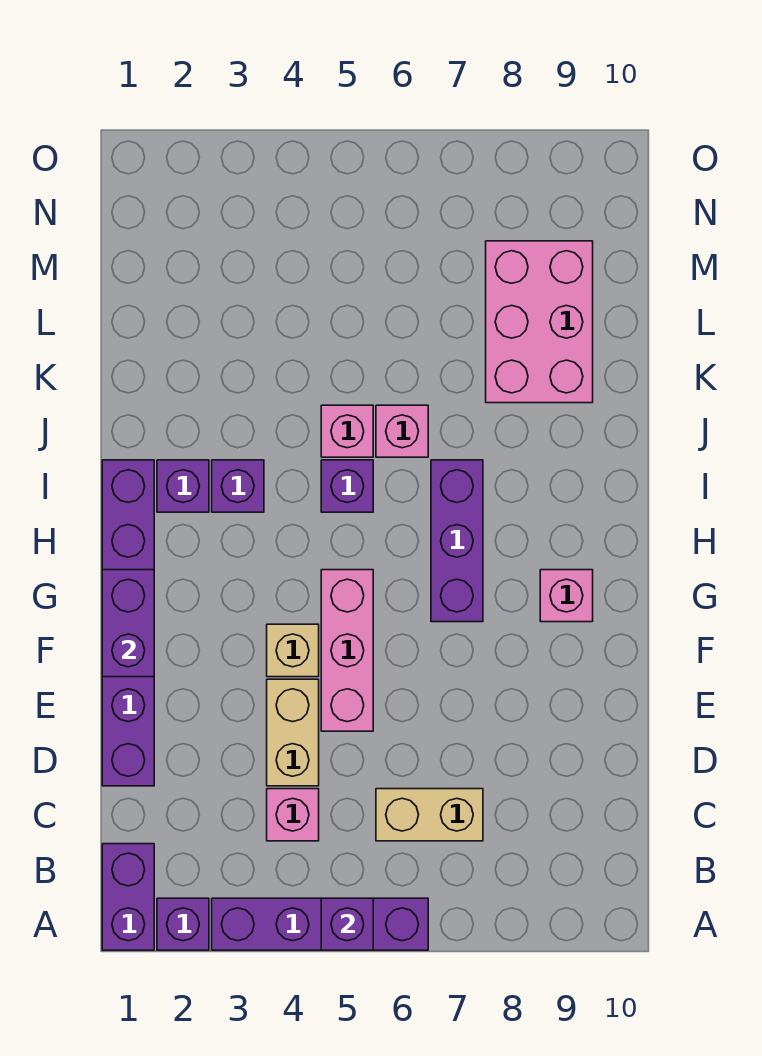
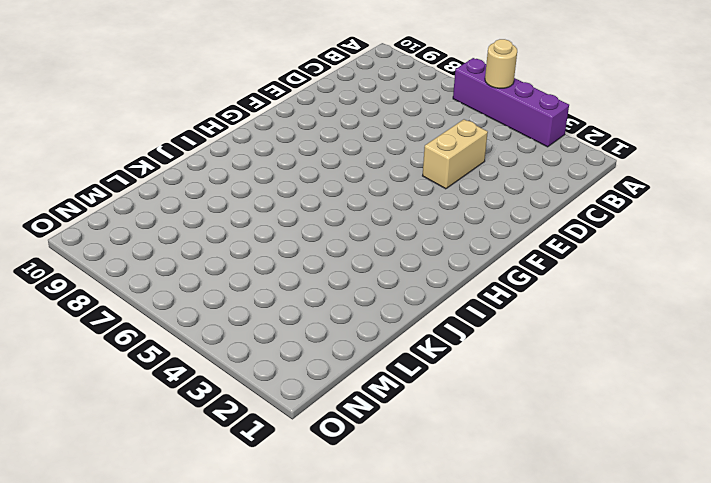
tan round brick A5 level 2 -> purple brick A5 level 2
none -> purple brick A1:B1 level 1
none -> purple brick A2 level 1
none -> pink brick C4 level 1

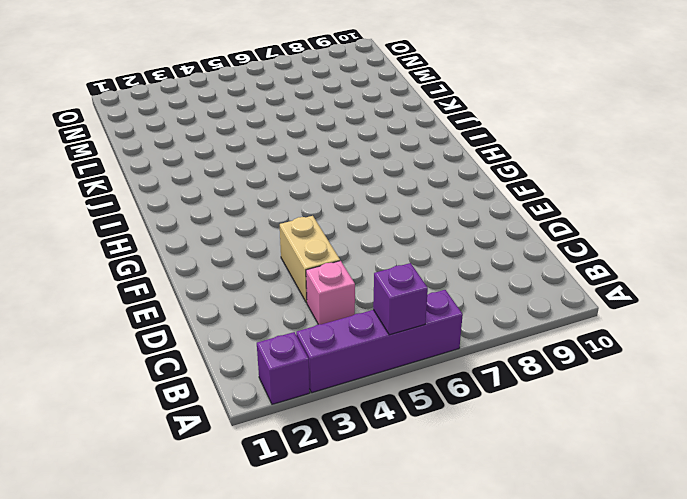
none -> purple brick A1:B1 level 1
none -> tan brick C6:C7 level 1
none -> purple brick D1:I1 level 1

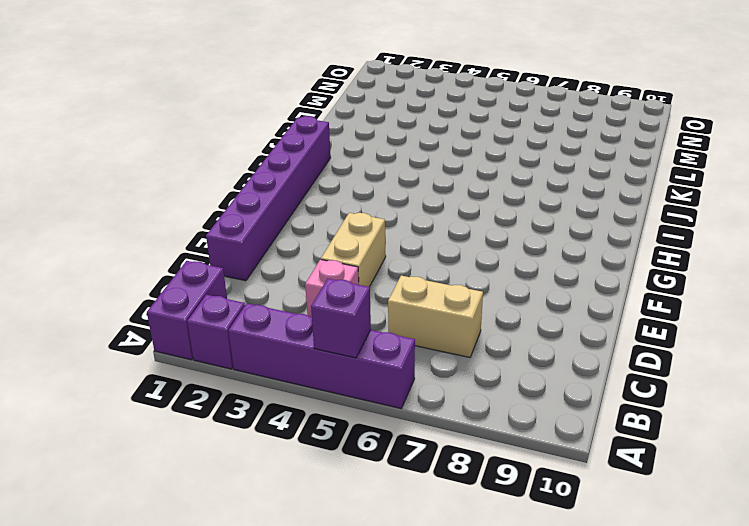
none -> pink brick E5:G5 level 1
none -> tan brick F4 level 1
none -> purple brick G7:I7 level 1

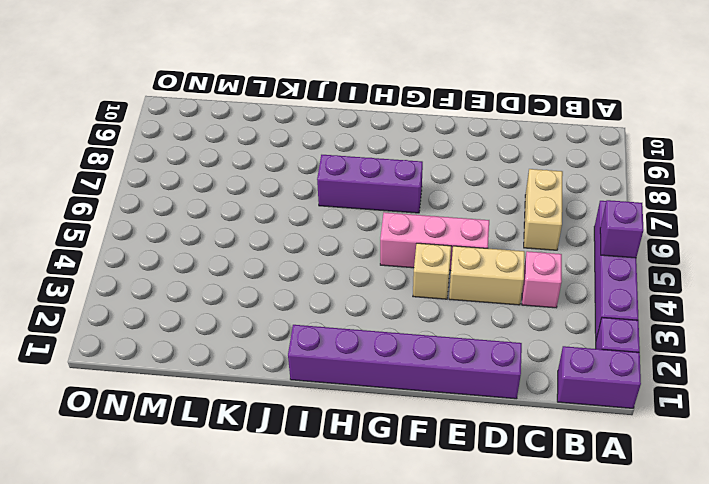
none -> pink brick G9 level 1
none -> purple brick I2 level 1
none -> purple brick I3 level 1

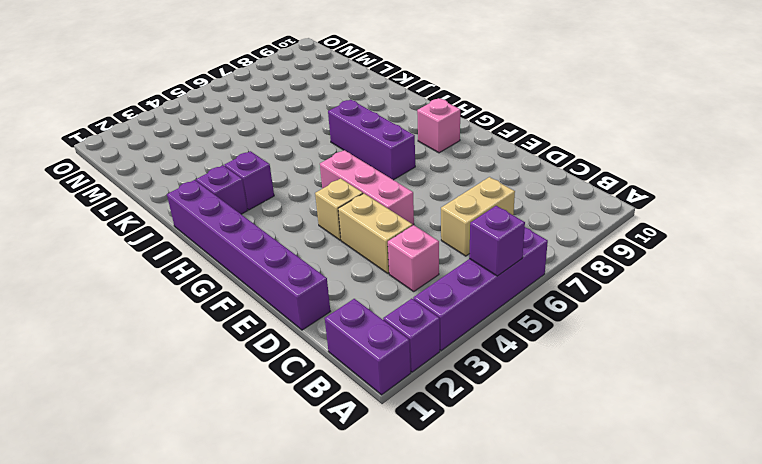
none -> purple brick I5 level 1
none -> pink brick J5 level 1
none -> pink brick J6 level 1

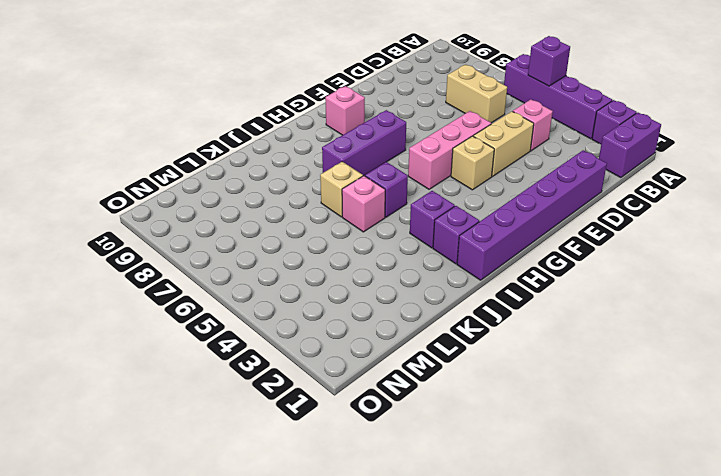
tan brick J6 level 1 -> pink brick J6 level 1
none -> pink brick K8:M9 level 1
none -> purple brick F1:G1 level 2

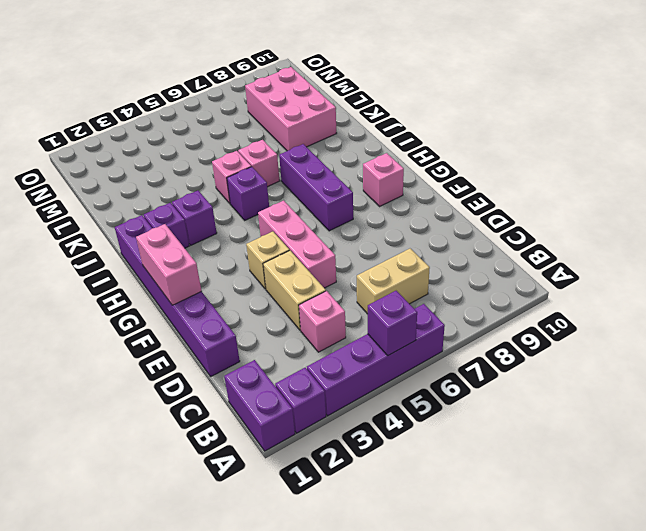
pink brick F1:G1 level 2 -> purple brick F1:G1 level 2

